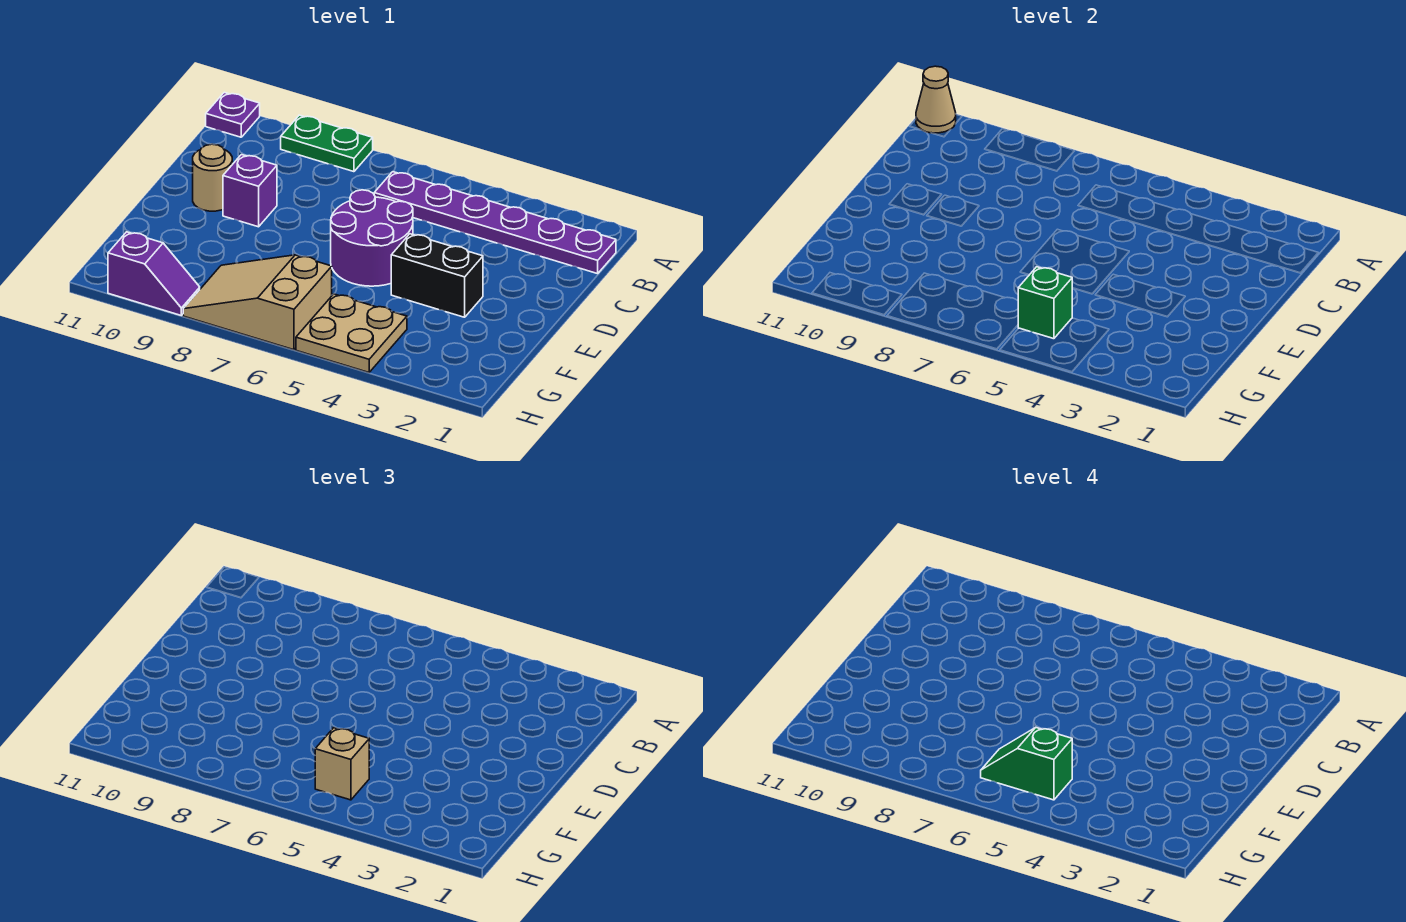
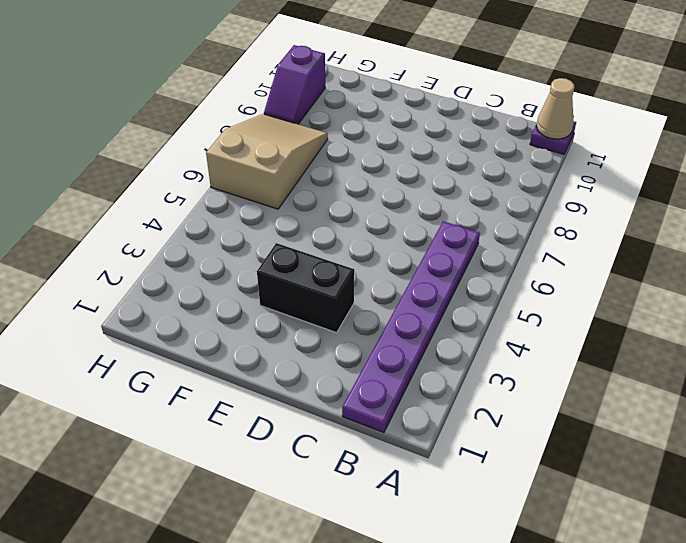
black brick D3:E3 level 1 -> black brick E3:E4 level 1
none -> green plate A8:A9 level 1
none -> purple round brick D5:E6 level 1
none -> purple brick D9 level 1

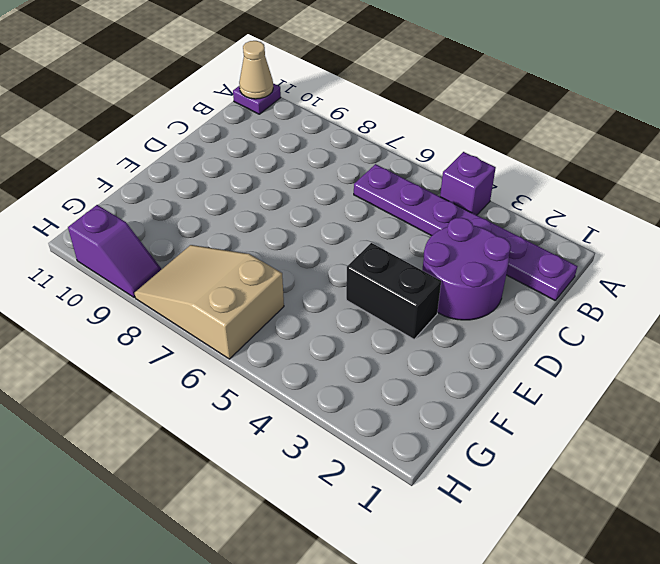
purple brick A4 level 1 -> purple brick D9 level 1
purple round brick C2:D3 level 1 -> purple round brick D5:E6 level 1
none -> green plate A8:A9 level 1
none -> tan round brick D10 level 1
none -> tan plate G4:H5 level 1

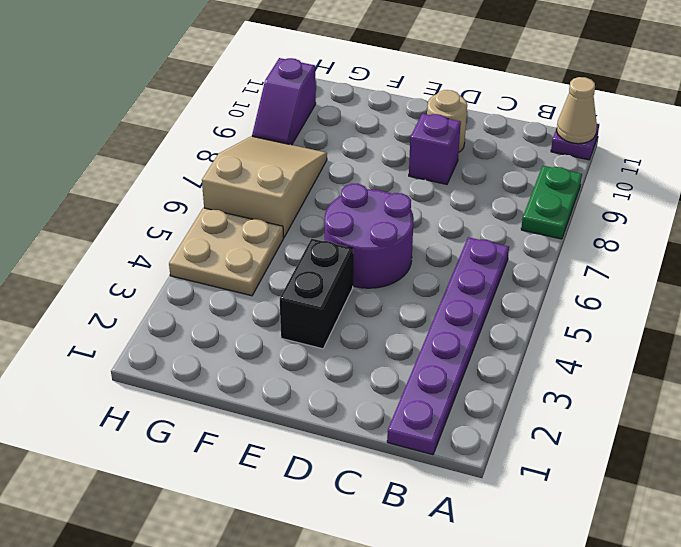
none -> green brick G5 level 2
none -> tan brick G5 level 3
none -> green slope G5:G6 level 4 top 5

